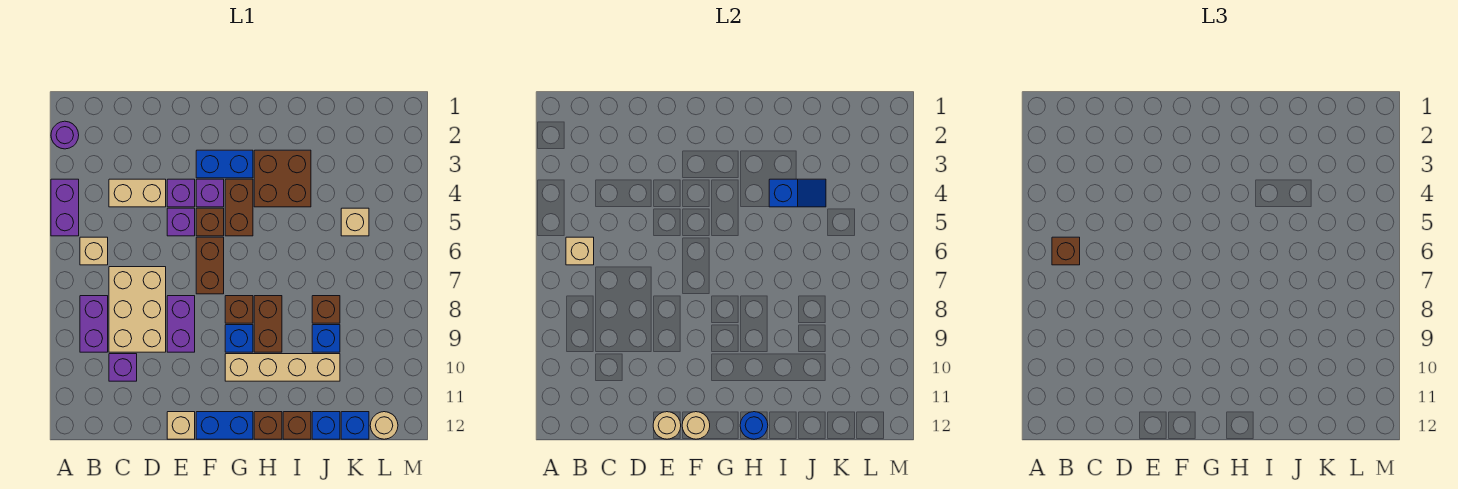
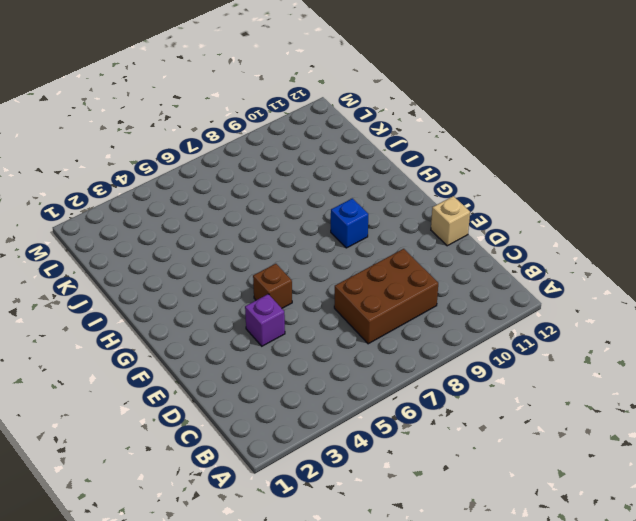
brown brick C7:D9 level 1 -> tan brick C7:D9 level 1
none -> purple round brick A2 level 1
none -> purple brick A4:A5 level 1
none -> tan brick B6 level 1
none -> purple brick B8:B9 level 1

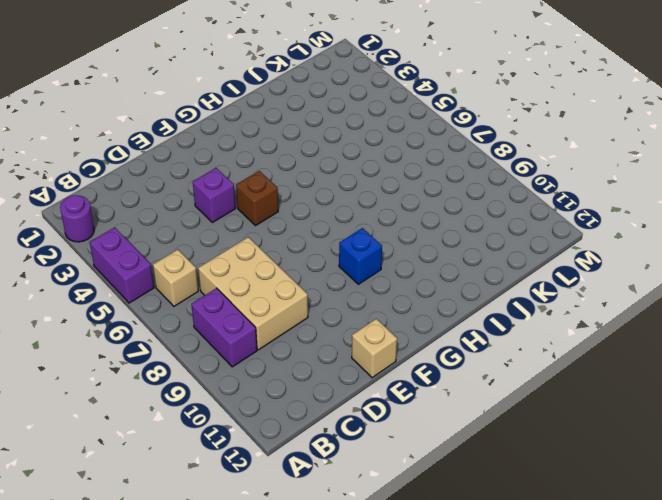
none -> tan brick C4:D4 level 1
none -> purple brick C10 level 1
none -> purple brick E5 level 1
none -> purple brick E8:E9 level 1

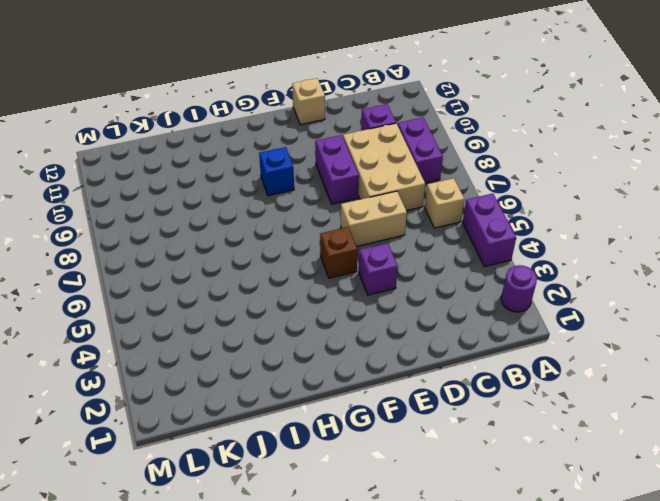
tan brick D6:E6 level 1 -> tan brick C4:D4 level 1
none -> purple brick E5 level 1
none -> blue brick F3:G3 level 1
none -> purple brick F4 level 1
none -> brown brick F6:F7 level 1

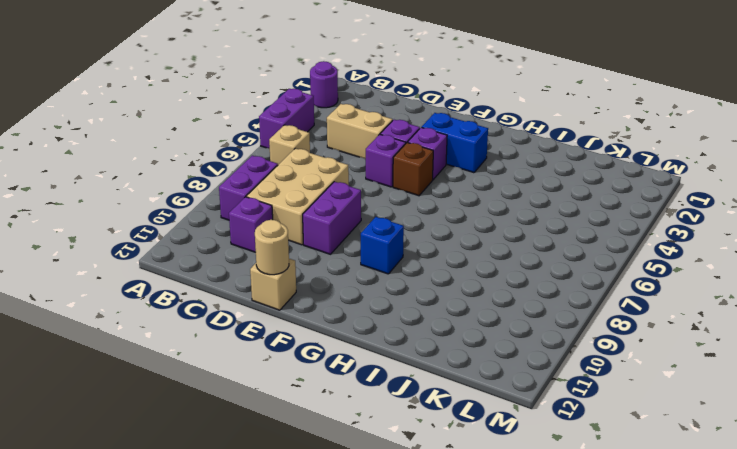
none -> brown brick F6:F7 level 1
none -> blue brick F12:G12 level 1
none -> brown brick G4:G5 level 1
none -> brown brick G8 level 1

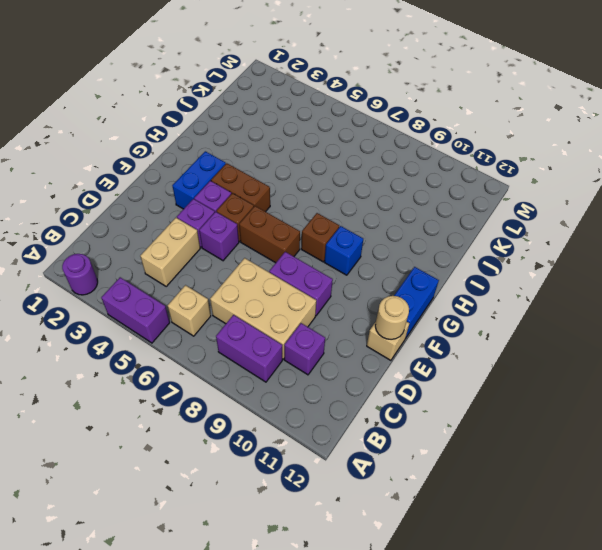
none -> tan brick G10:J10 level 1
none -> brown brick H3:I4 level 1
none -> brown brick H8:H9 level 1
none -> brown brick H12 level 1

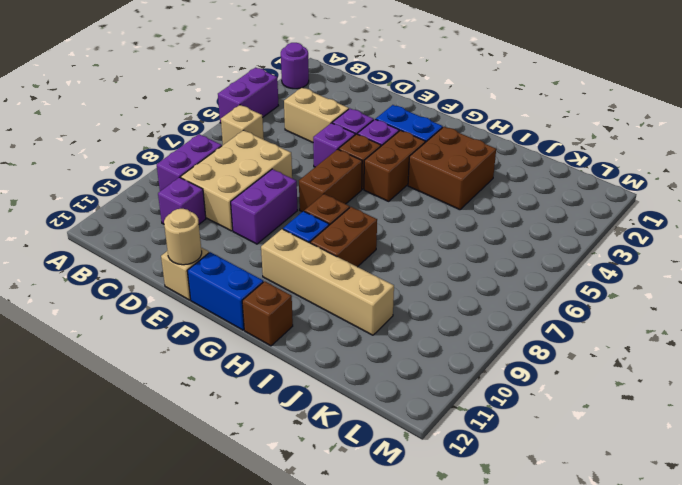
none -> brown brick I12 level 1
none -> brown brick J8 level 1
none -> blue brick J9 level 1
none -> blue brick J12 level 1

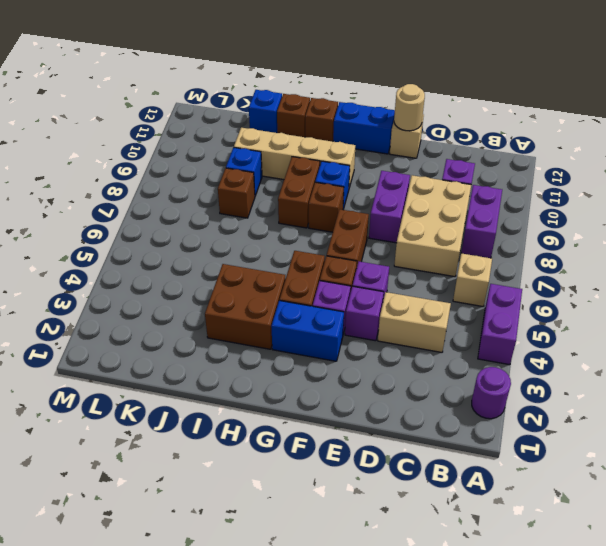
none -> tan brick K5 level 1
none -> blue brick K12 level 1
none -> tan round brick L12 level 1
none -> tan brick B6 level 2

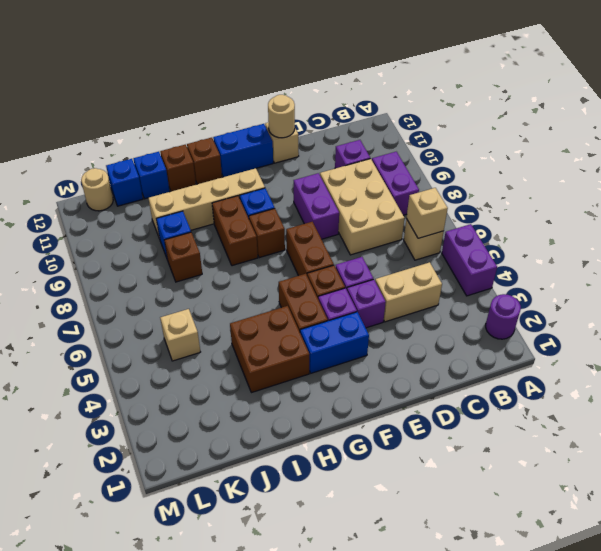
none -> tan round brick F12 level 2
none -> blue round brick H12 level 2
none -> blue slope I4:J4 level 2 top I
none -> brown brick B6 level 3

